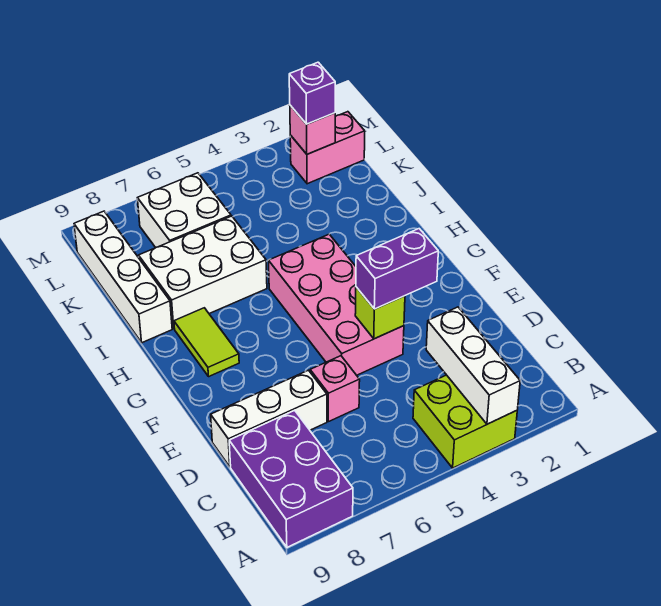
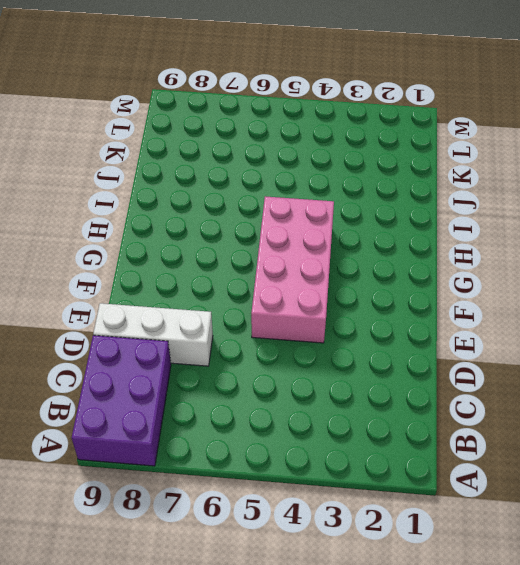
none -> lime brick A3:B4 level 1
none -> pink brick D6 level 1
none -> lime tile G8:H8 level 1

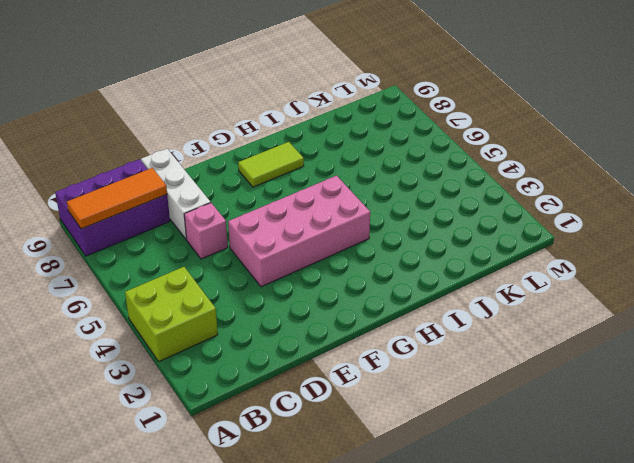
orange tile A8:C8 level 2 -> none
none -> white brick I6:J8 level 1
none -> white brick I9:L9 level 1
none -> white brick K6:L7 level 1

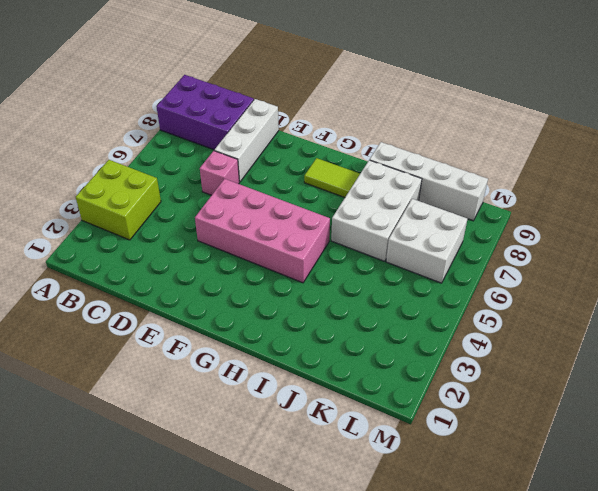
none -> pink brick L1:L2 level 1
none -> white brick A3:C3 level 2
none -> lime brick E4 level 2

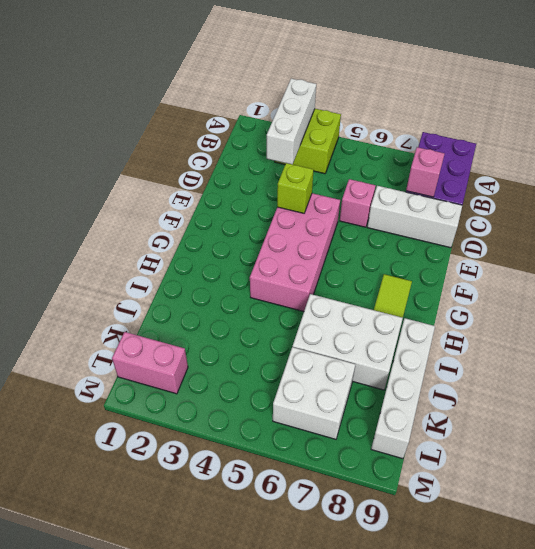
pink brick C8 level 2 -> pink brick L2 level 2
none -> purple brick E3:E4 level 3
none -> purple brick L2 level 3

